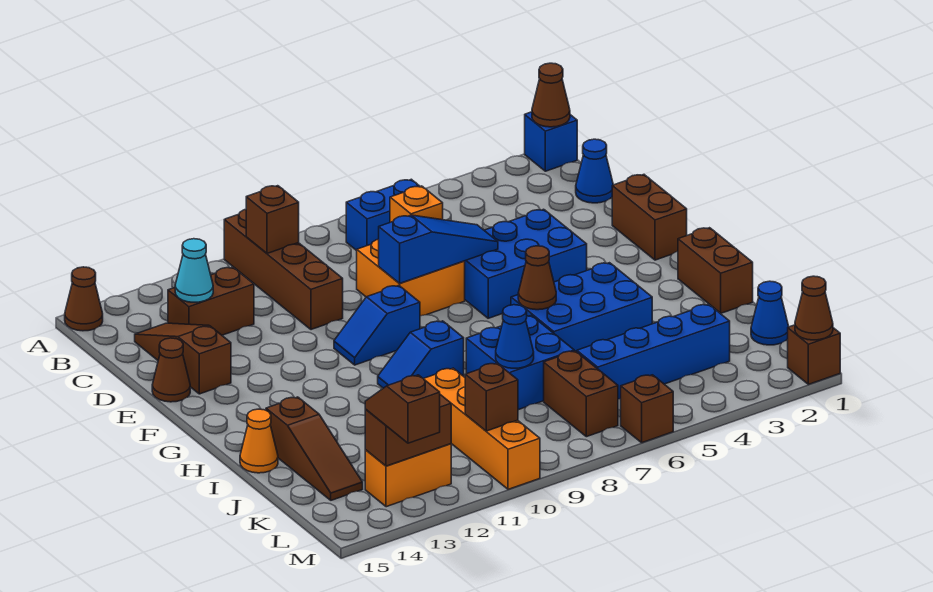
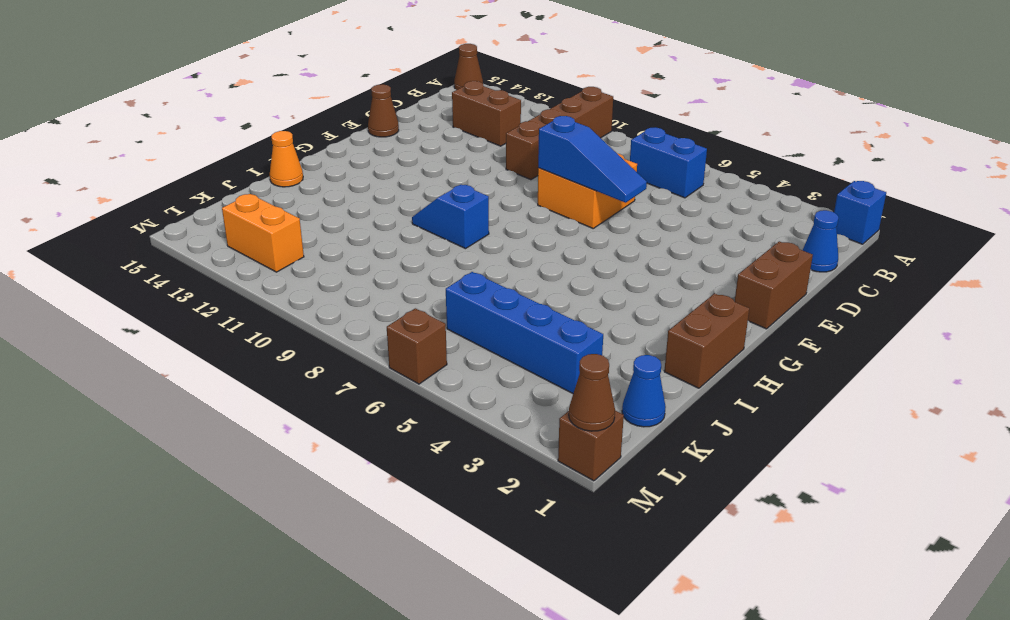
none -> brown slope C14:E14 level 1 top E
none -> blue brick E4:F6 level 1
none -> blue slope F9:F10 level 1 top 9
none -> blue brick H4:I6 level 1

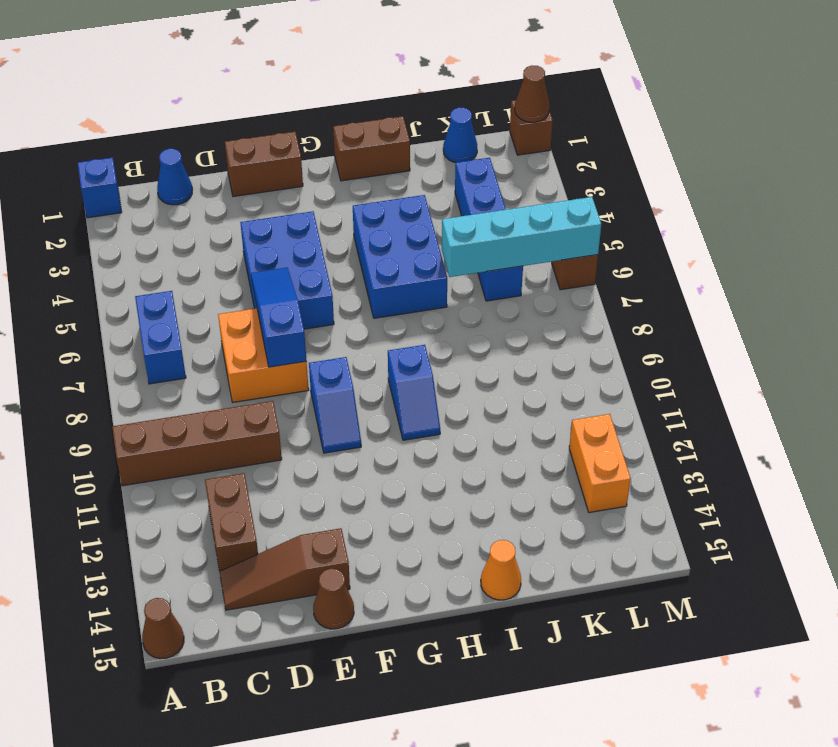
cyan brick J6:M6 level 2 -> none
none -> blue brick I7:J8 level 1
none -> brown slope I14:K14 level 1 top I
none -> orange brick J10:M10 level 1
none -> brown brick K7:L7 level 1

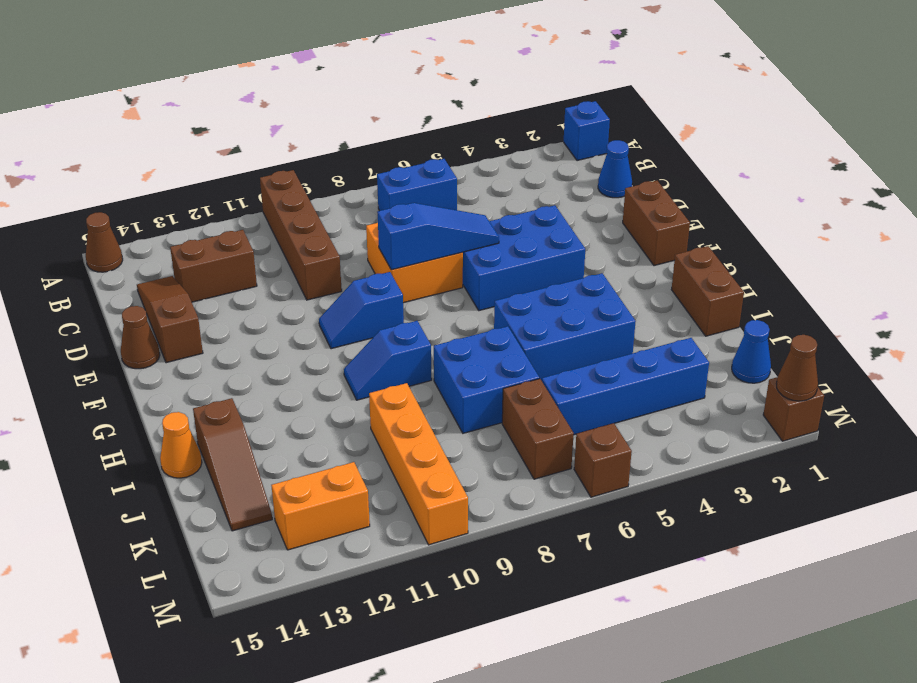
none -> brown cone A1 level 2
none -> brown brick B10 level 2
none -> cyan cone C13 level 2
none -> orange brick D7 level 2

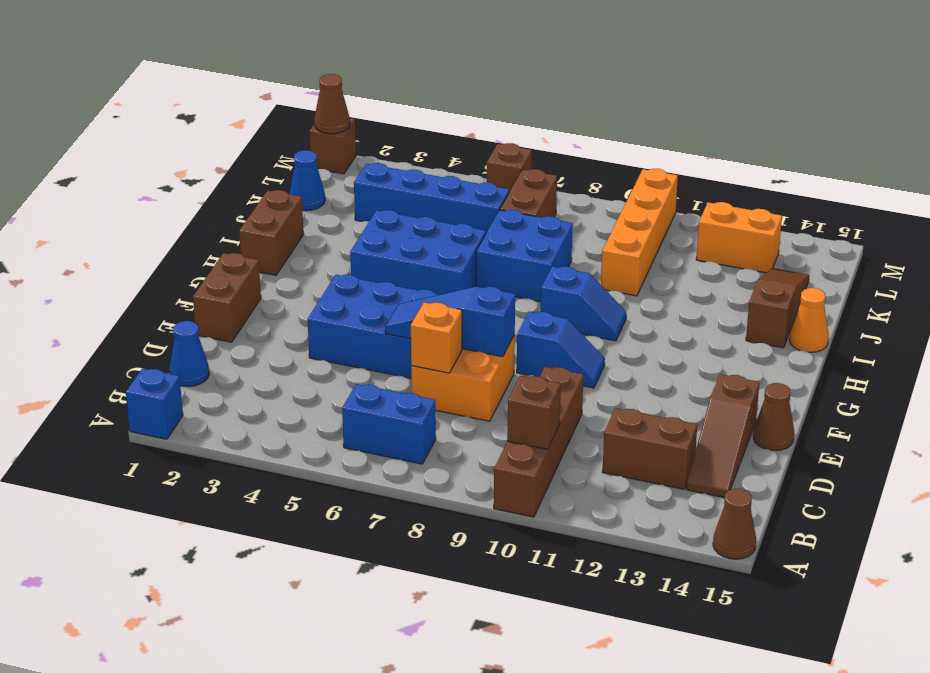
none -> brown cone A1 level 2
none -> cyan cone C13 level 2
none -> brown cone H6 level 2
none -> blue cone J8 level 2

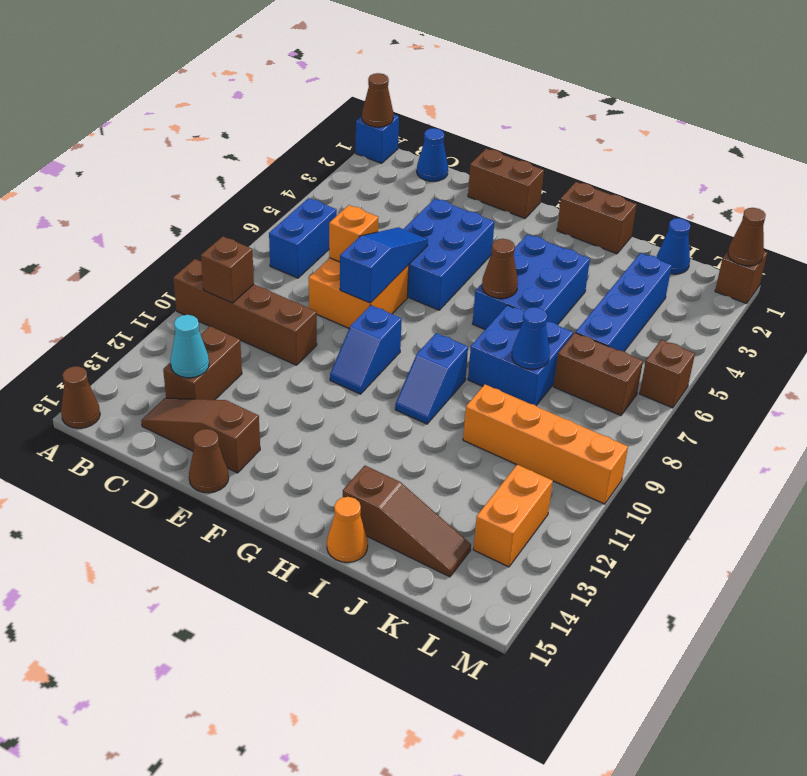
none -> brown brick L10 level 2
none -> brown brick L12:L13 level 2
none -> brown slope L13:M13 level 3 top M

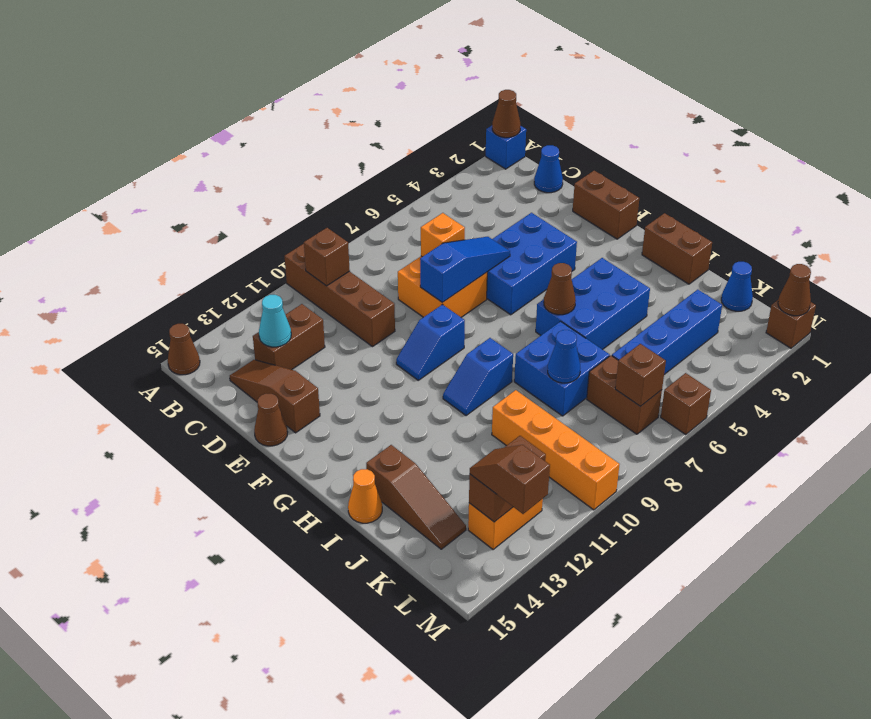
brown brick L7 level 2 -> brown brick L10 level 2
none -> blue brick B6:B7 level 1

